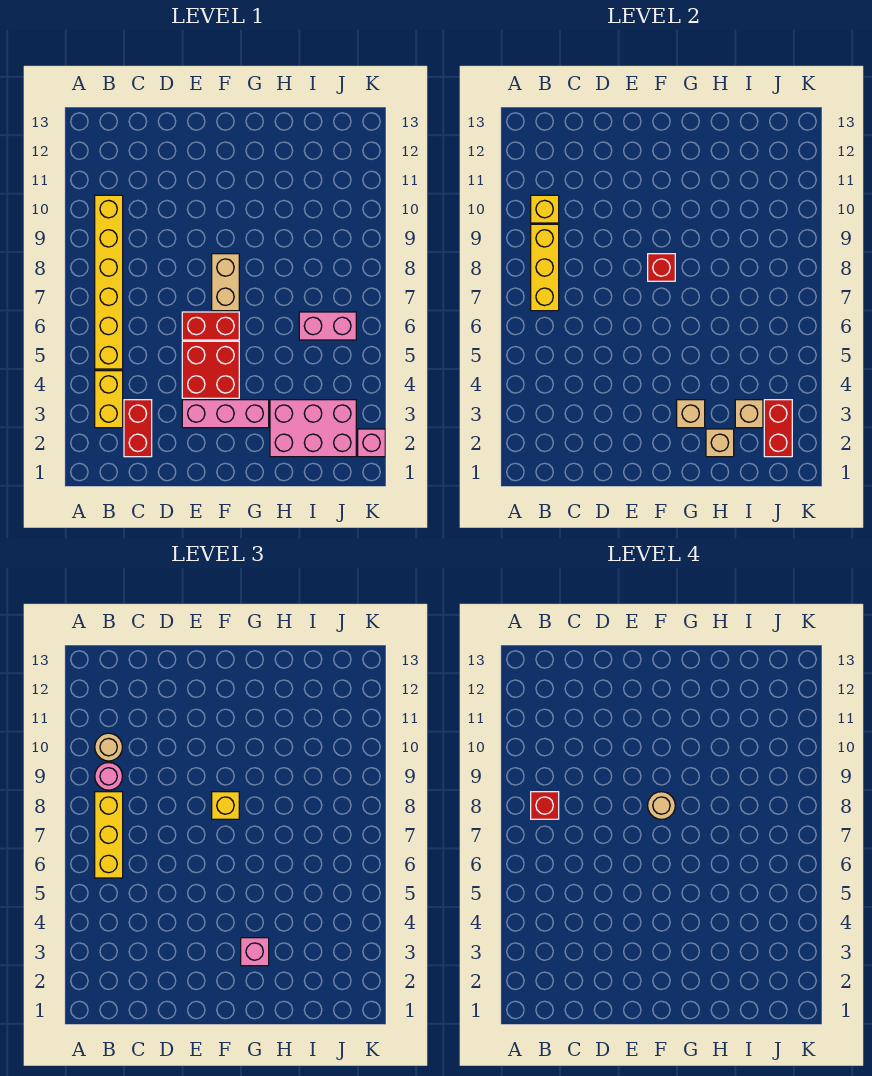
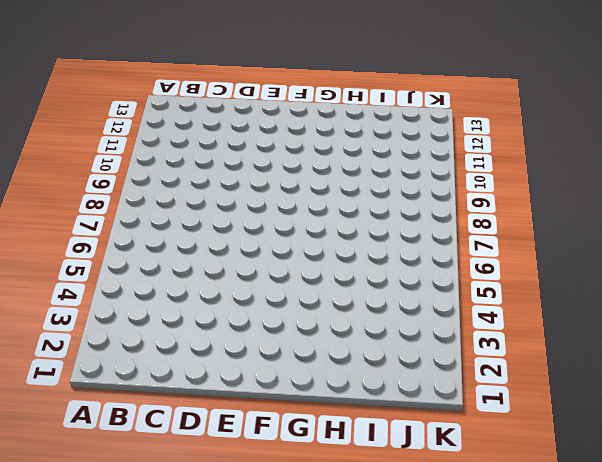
none -> yellow brick B3:B4 level 1
none -> yellow brick B5:B10 level 1
none -> red brick C2:C3 level 1

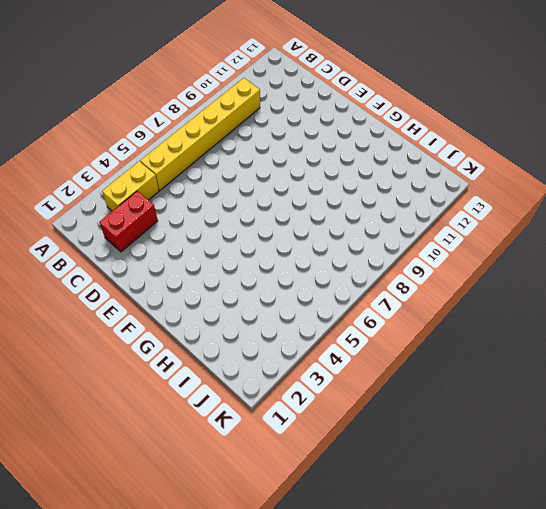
none -> pink brick E3:G3 level 1
none -> red brick E4:F5 level 1
none -> red brick E6:F6 level 1

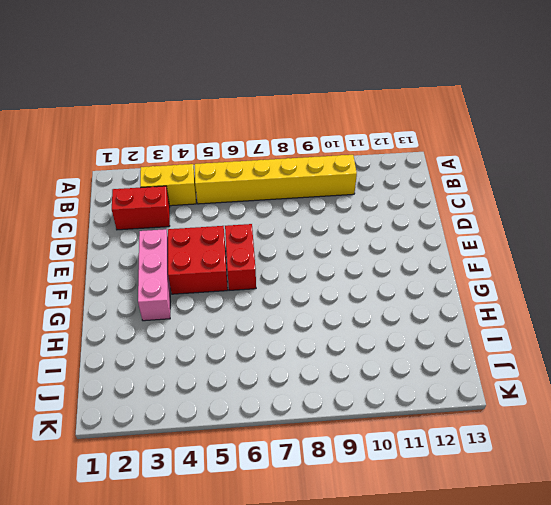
none -> tan brick F7:F8 level 1
none -> pink brick H2:J3 level 1
none -> pink brick I6:J6 level 1

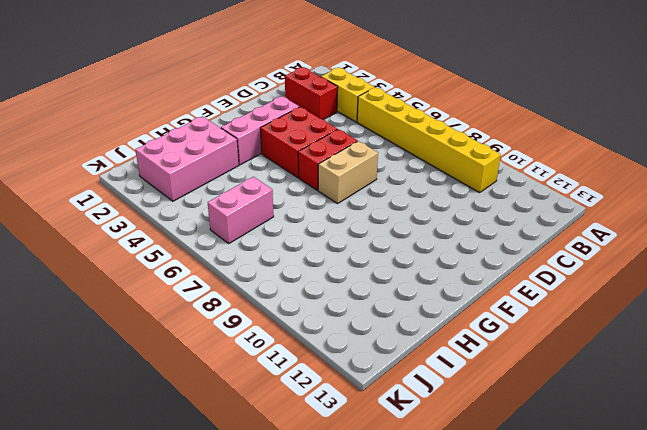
tan brick E7:F7 level 1 -> tan brick F7:F8 level 1
none -> pink brick K2 level 1
none -> yellow brick B7:B9 level 2
none -> yellow brick B10 level 2

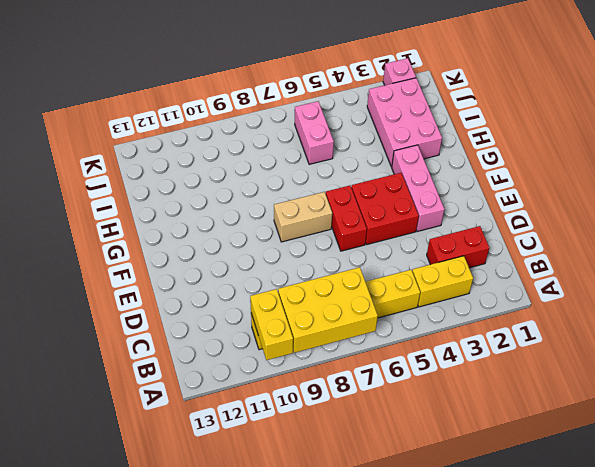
yellow brick A7:B9 level 2 -> yellow brick B7:B9 level 2
yellow brick A10:B10 level 2 -> yellow brick B10 level 2
none -> red brick F8 level 2
none -> tan brick G3 level 2
none -> tan brick H2 level 2

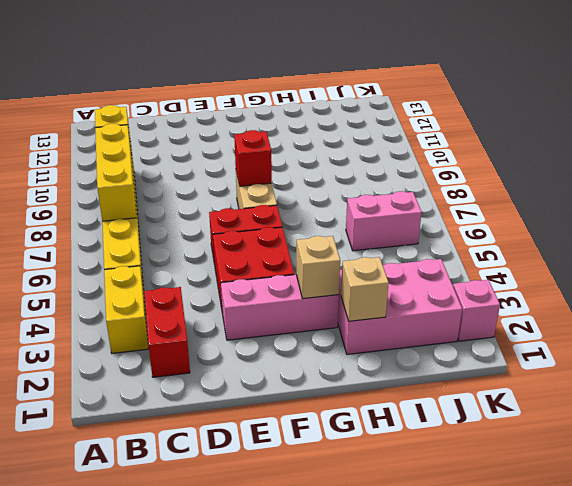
none -> tan brick I3 level 2
none -> red brick J2:J3 level 2
none -> yellow brick B6:B8 level 3

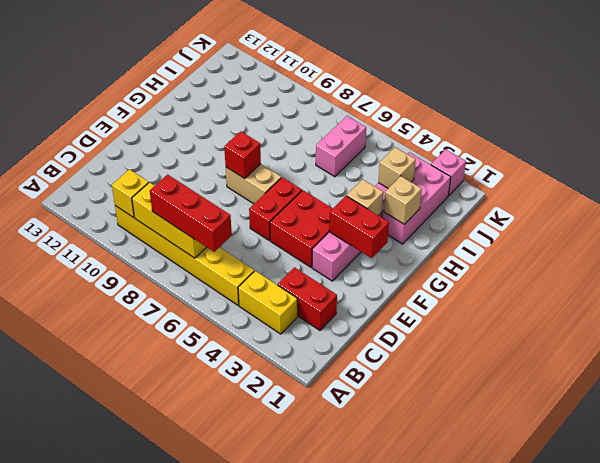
red brick B6:B8 level 3 -> yellow brick B6:B8 level 3
red brick F2:F3 level 2 -> red brick J2:J3 level 2
none -> pink round brick B9 level 3
none -> tan round brick B10 level 3
none -> yellow brick F8 level 3

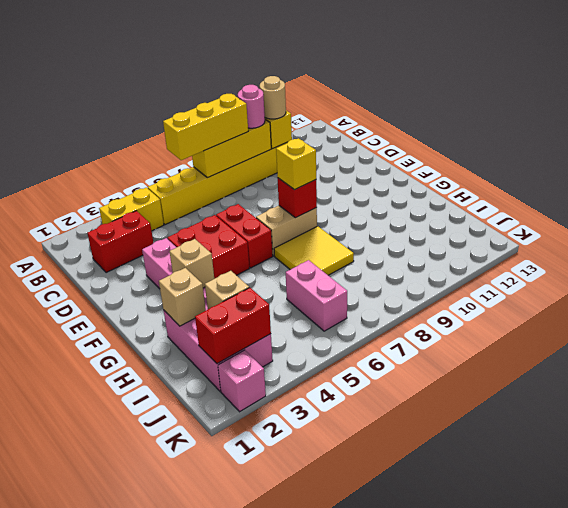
yellow tile G7:H8 level 1 -> none
none -> pink brick G3 level 3
none -> red brick B8 level 4
none -> tan round brick F8 level 4

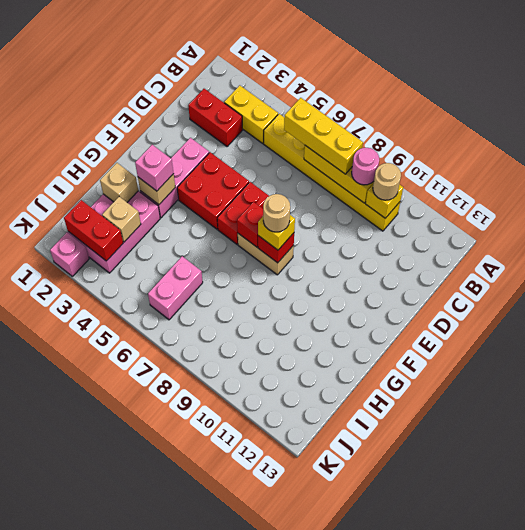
red brick F7 level 2 -> red brick B8 level 4

